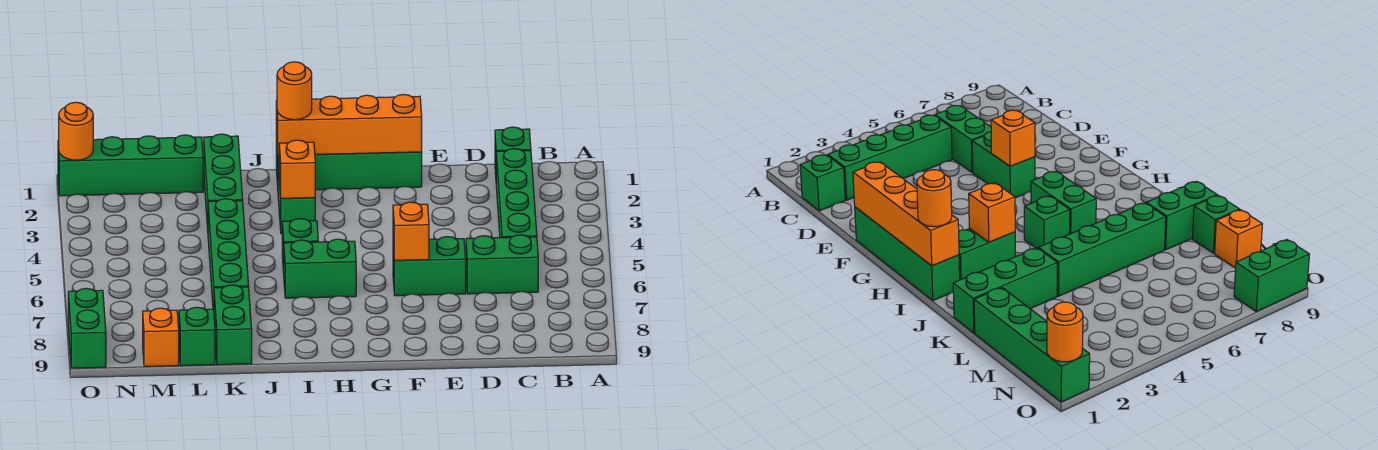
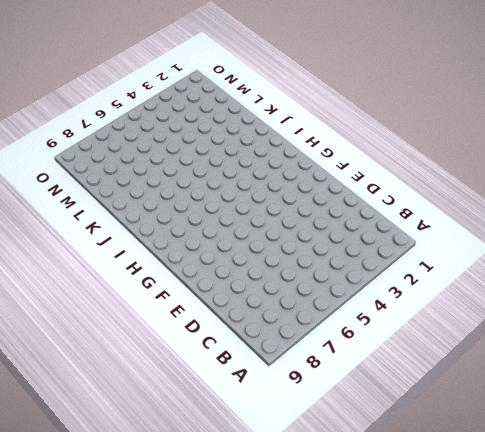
none -> green brick C1 level 1
none -> green brick C2:C5 level 1
none -> green brick C6:D6 level 1

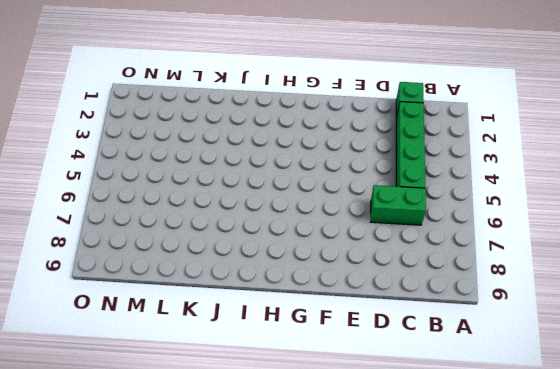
none -> green brick E6:F6 level 1
none -> green brick F1:I1 level 1
none -> green brick H6:I6 level 1

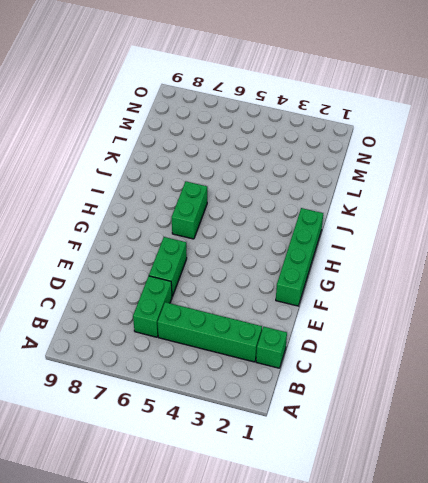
none -> green brick I2:I3 level 1
none -> green brick I5 level 1
none -> green brick K1:K3 level 1

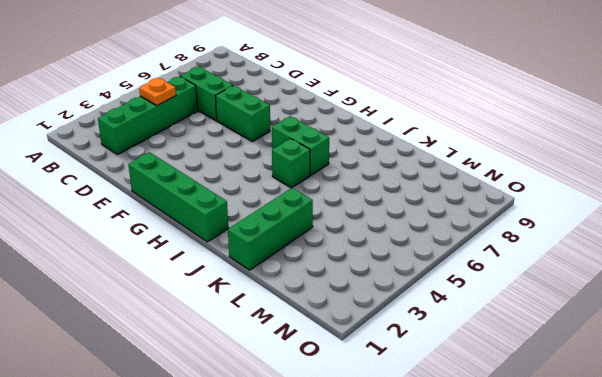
orange plate C4 level 2 -> none
none -> green brick C1 level 1
none -> green brick I2:I3 level 1
none -> green brick K4:K7 level 1

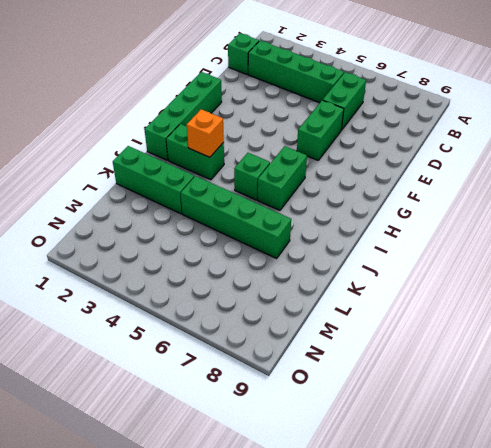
none -> green brick K8:K9 level 1
none -> green brick L1:O1 level 1
none -> green brick L9 level 1

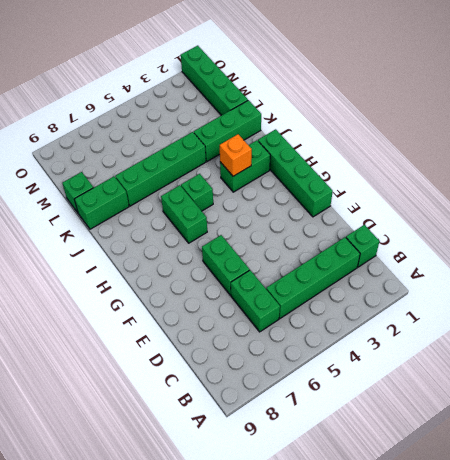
none -> orange brick M9 level 1
none -> green brick O8:O9 level 1
none -> orange brick F1:I1 level 2

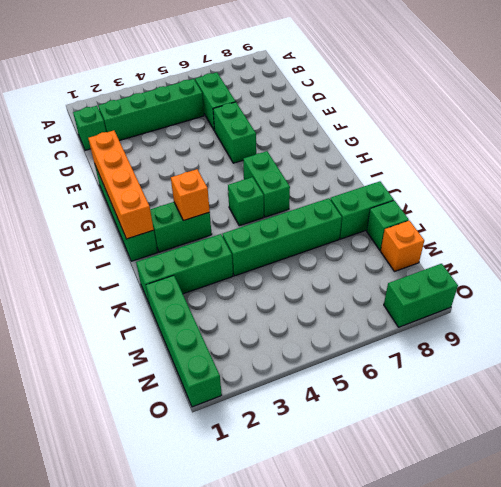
none -> orange brick F6 level 2
none -> orange round brick O1 level 2
none -> orange round brick I1 level 3

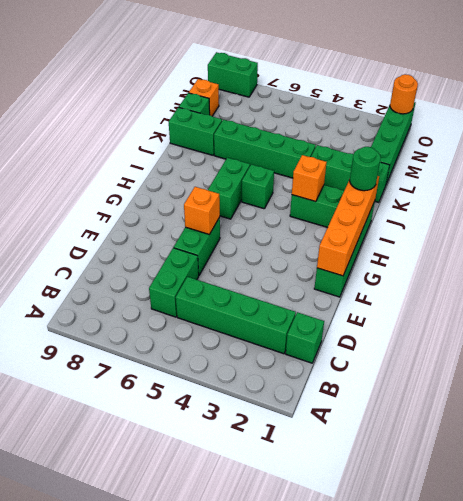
green round brick I1 level 3 -> orange round brick I1 level 3

